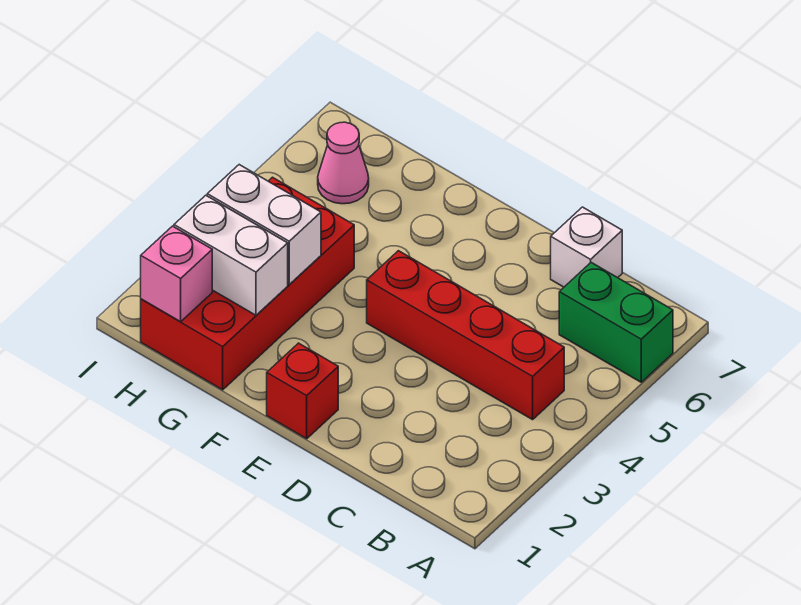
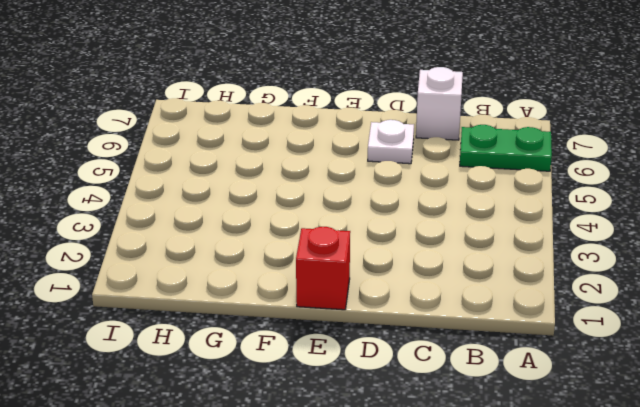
green plate A6:B6 level 1 -> green brick A6:B6 level 1
white plate D6 level 1 -> none
none -> red brick B4:E4 level 1
none -> red brick G1:H4 level 1

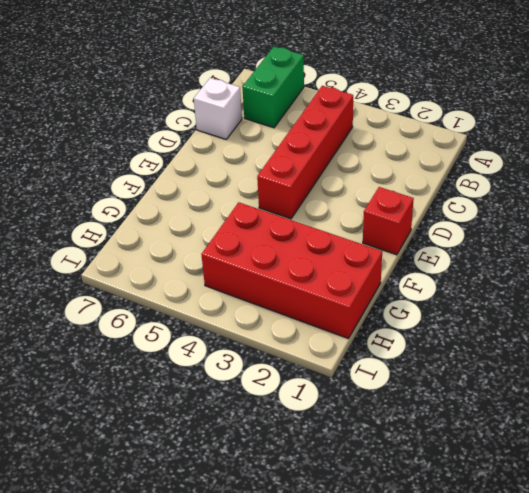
none -> pink cone H6 level 1
none -> white brick G2:H2 level 2

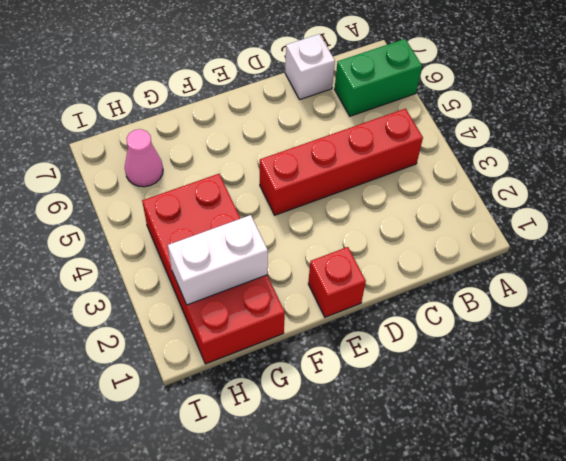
none -> white brick G3:H3 level 2
none -> pink brick H1 level 2

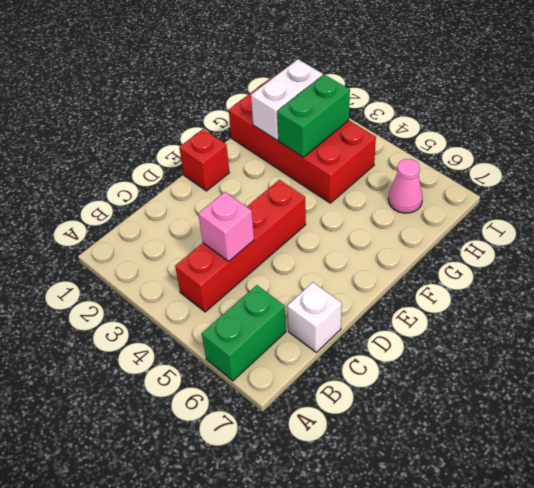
pink brick C4 level 2 -> pink brick H1 level 2
green brick G3:H3 level 2 -> white brick G3:H3 level 2

